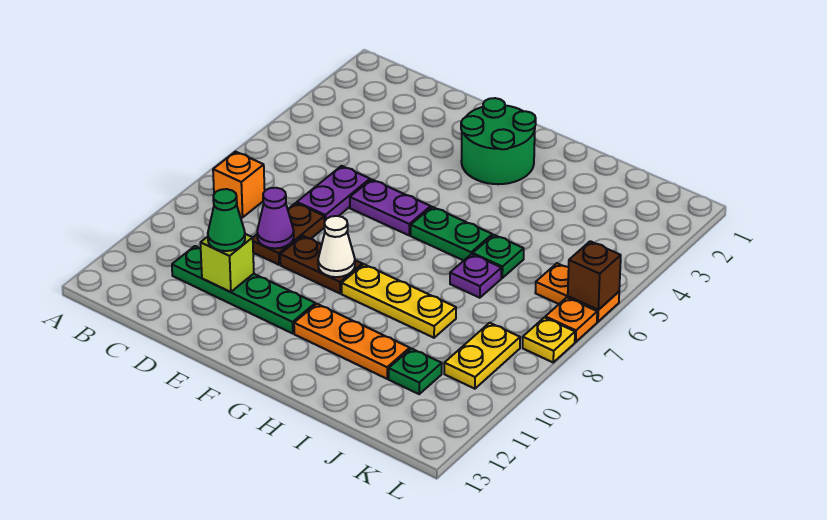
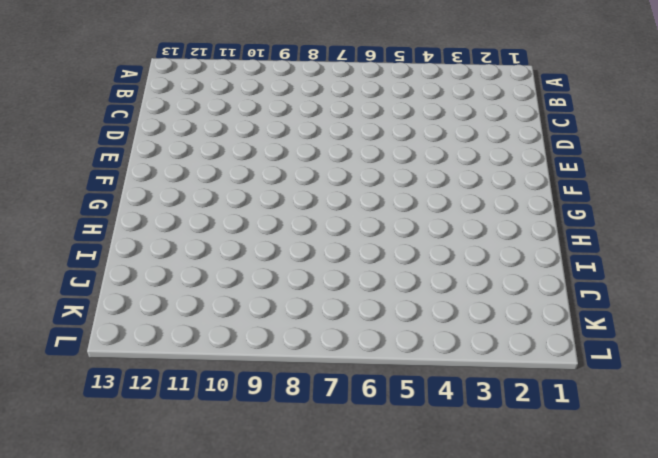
none -> orange brick B8 level 1
none -> green plate C11:F11 level 1
none -> purple plate D6:D7 level 1

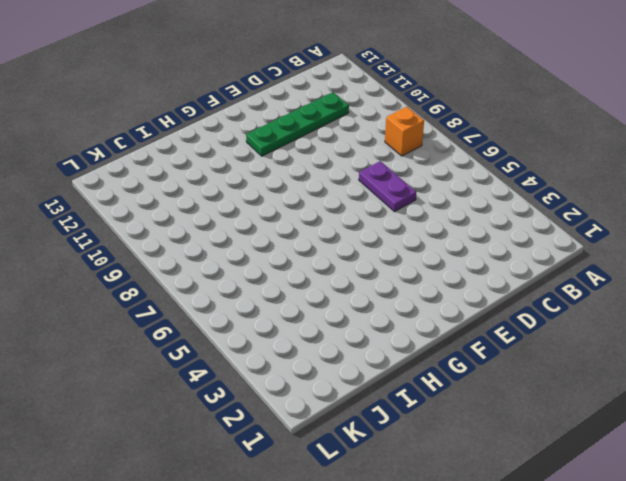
none -> brown plate D8:D9 level 1
none -> purple plate E6:F6 level 1
none -> brown plate E9:F9 level 1

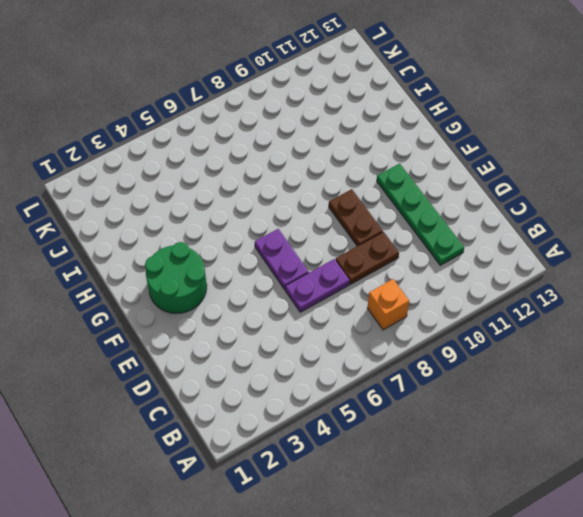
none -> green plate G6:H6 level 1
none -> yellow plate G9:I9 level 1
none -> orange plate G11:I11 level 1

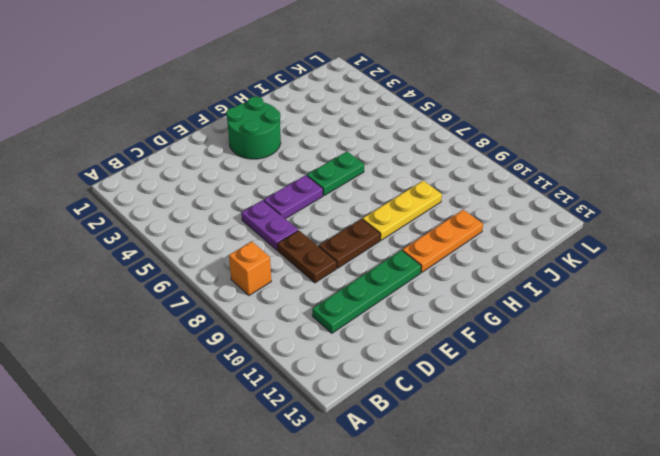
none -> green plate I6 level 1
none -> purple plate I7 level 1
none -> green plate J11 level 1

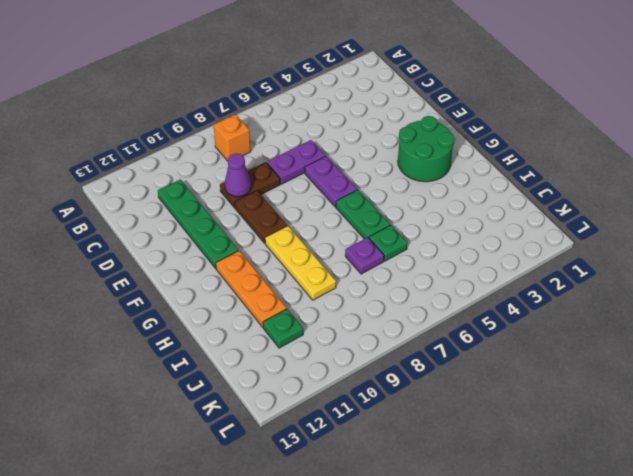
none -> orange plate K6:L6 level 1
none -> yellow plate K9:K10 level 1
none -> orange plate L7 level 1

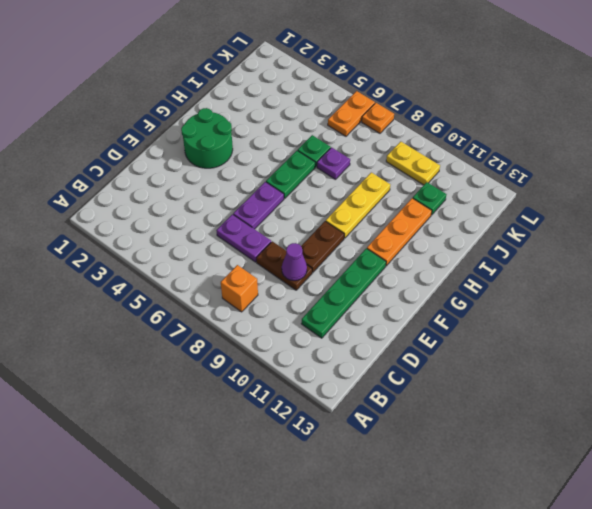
none -> yellow plate L8 level 1
none -> lime brick D11 level 2
none -> white cone F9 level 2

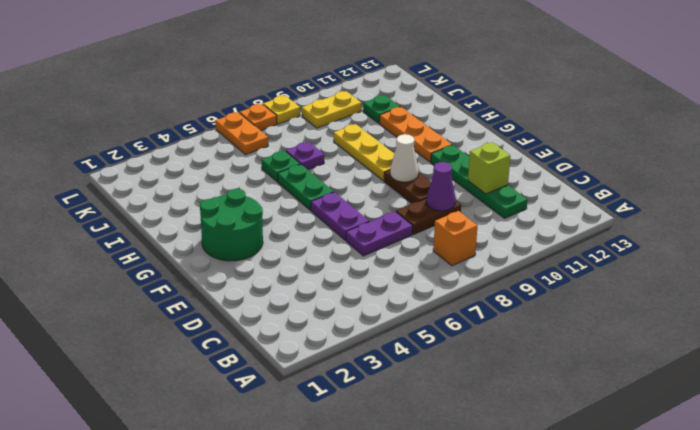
none -> brown brick L6 level 2
none -> green cone D11 level 3

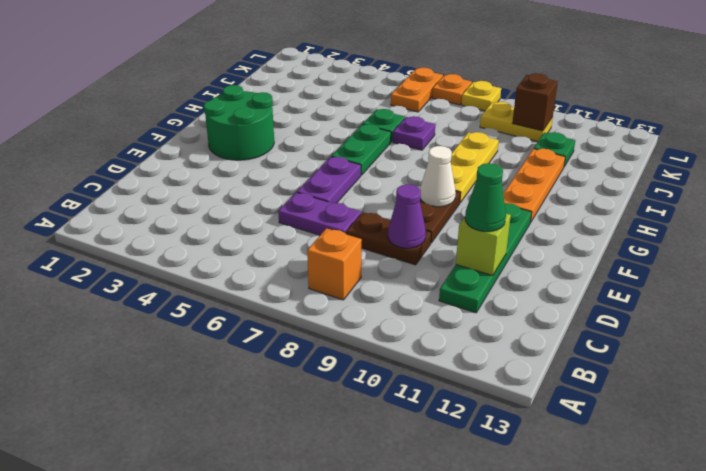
brown brick K10 level 2 -> brown brick L6 level 2

